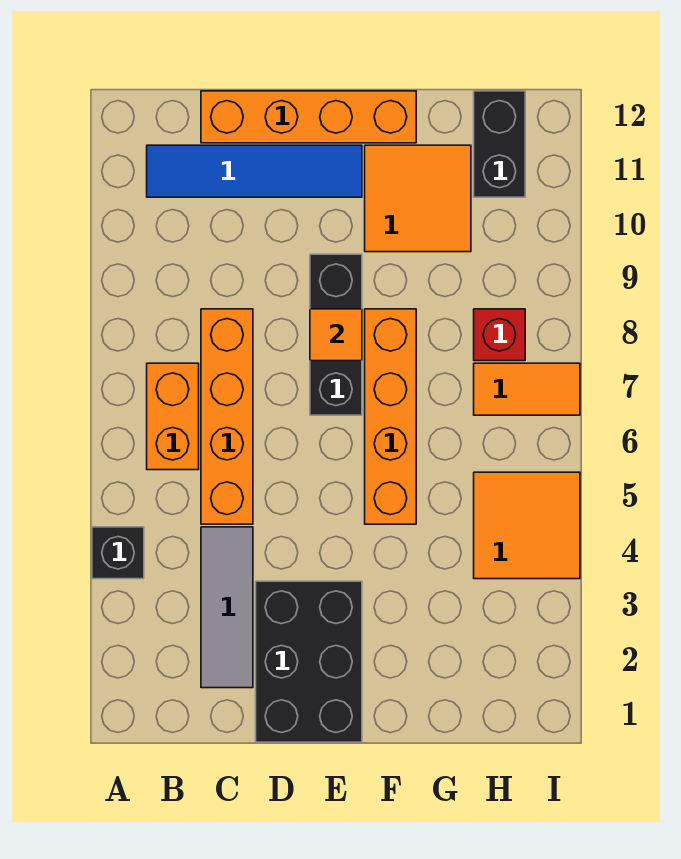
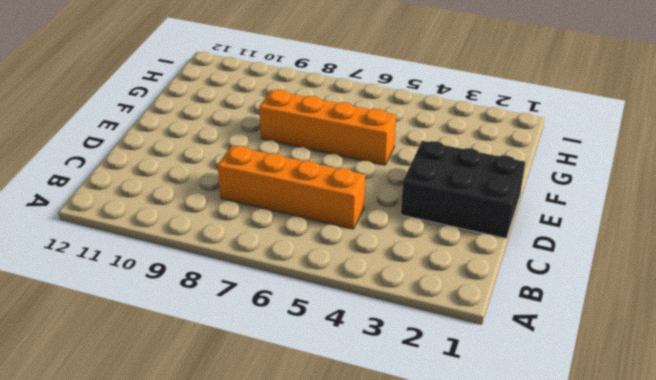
none -> black brick A4 level 1
none -> orange brick B6:B7 level 1
none -> blue tile B11:E11 level 1

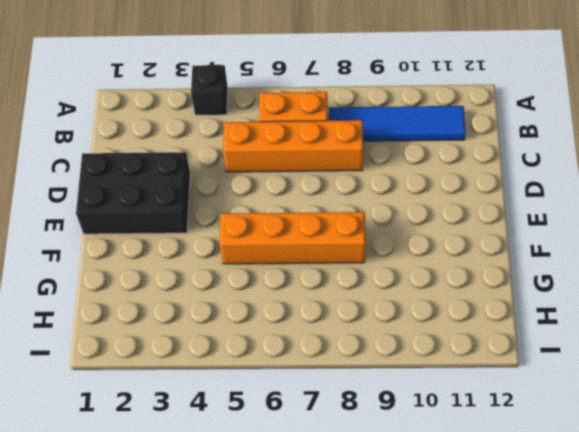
blue tile B8:B11 level 1 -> blue tile B11:E11 level 1
none -> grey tile C2:C4 level 1
none -> orange brick C12:F12 level 1
none -> black brick E7:E9 level 1

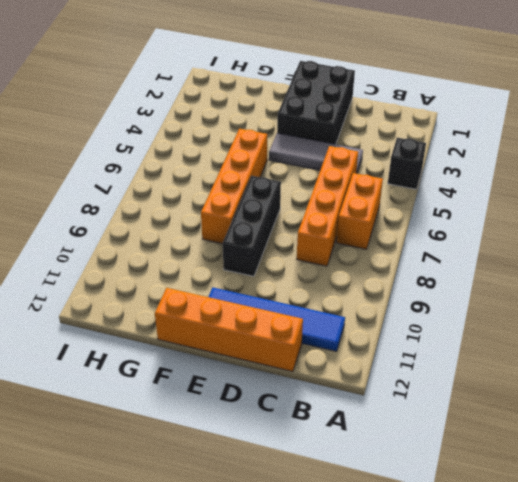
grey tile C4:E4 level 1 -> grey tile C2:C4 level 1
none -> orange tile F10:G11 level 1
none -> orange tile H4:I5 level 1
none -> orange tile H7:I7 level 1

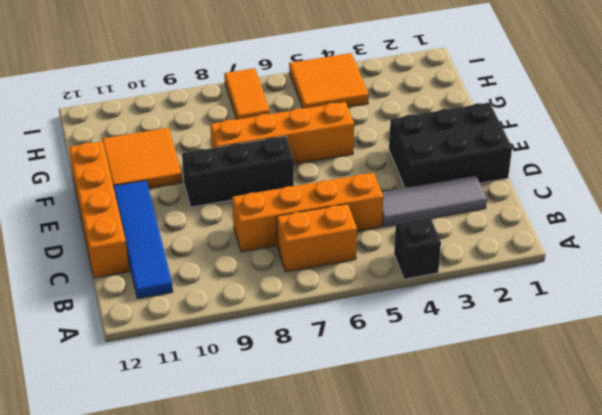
none -> red brick H8 level 1
none -> black brick H11:H12 level 1
none -> orange tile E8 level 2

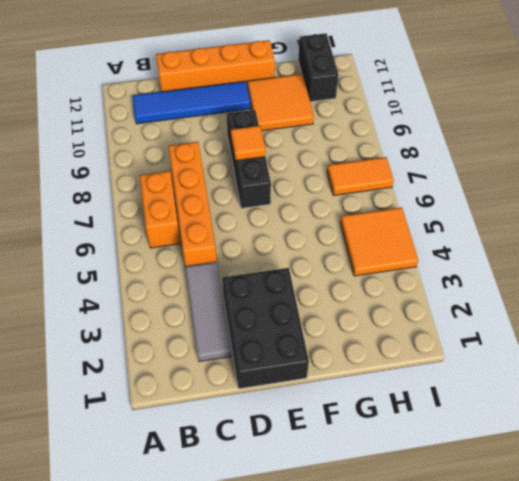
none -> black brick A4 level 1
none -> orange brick F5:F8 level 1
none -> red brick H8 level 1

